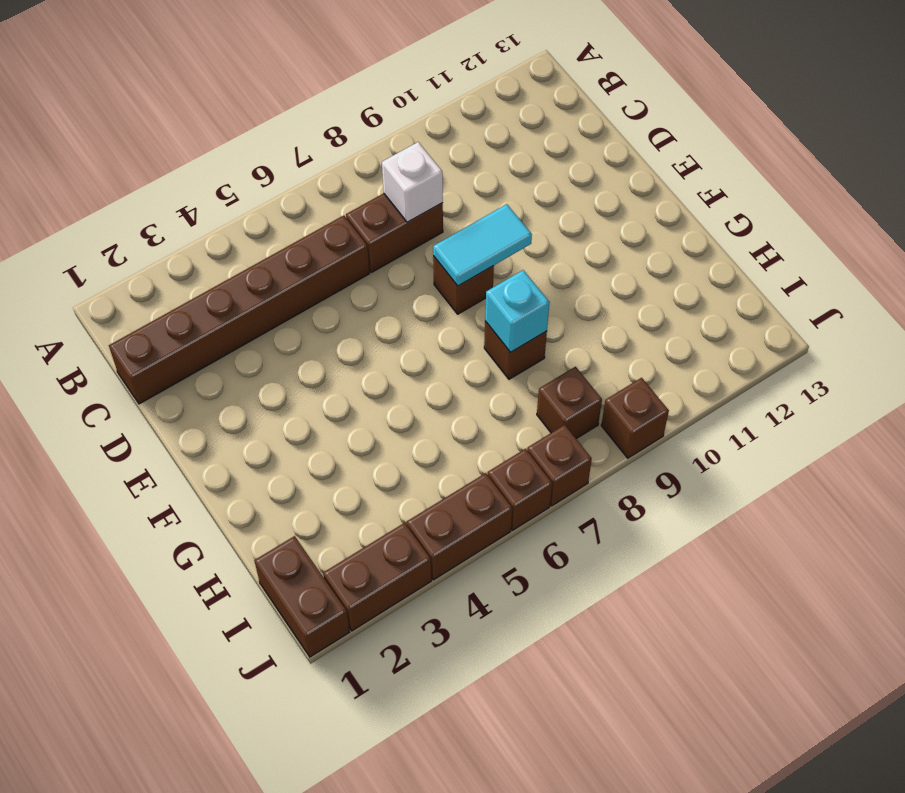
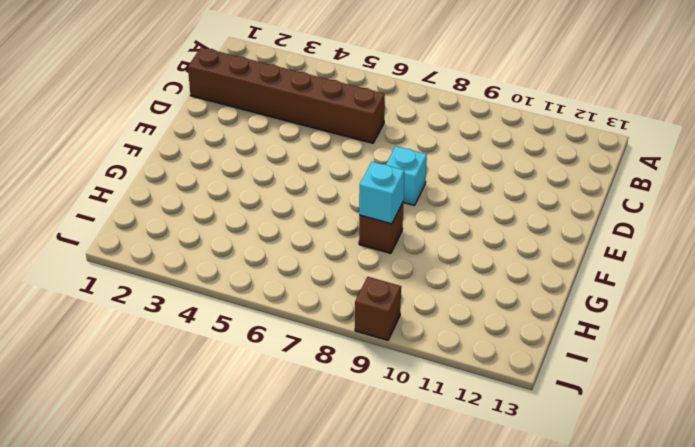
cyan brick E8 level 1 -> brown brick E8 level 1
none -> brown brick C7:C8 level 1
none -> brown brick I1:J1 level 1
none -> brown brick I8 level 1

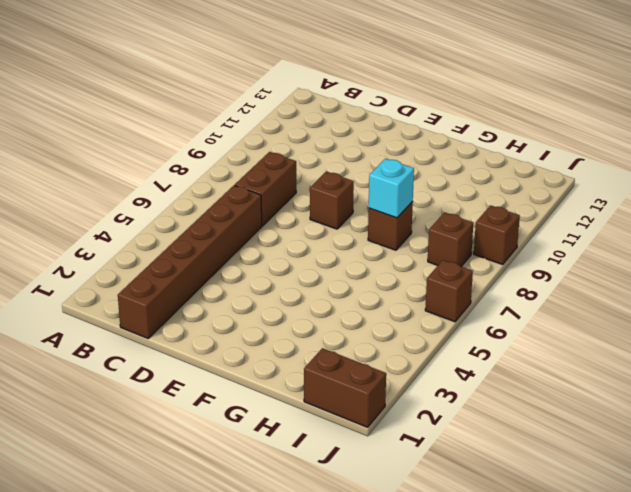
none -> brown brick J2:J3 level 1
none -> brown brick J4:J5 level 1
none -> brown brick J7 level 1

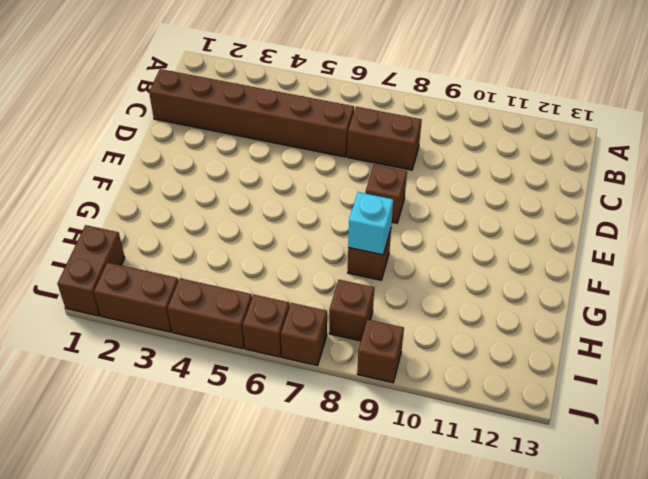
none -> white brick C8 level 2
none -> cyan tile E8:E9 level 2

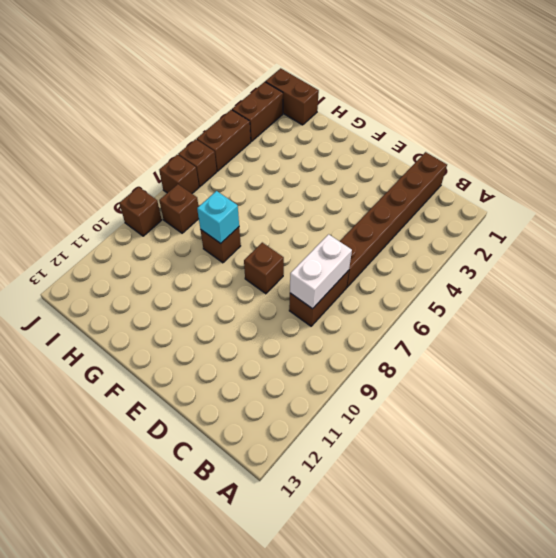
white brick C7:C8 level 2 -> white brick C8 level 2
none -> cyan tile E8:E9 level 2

